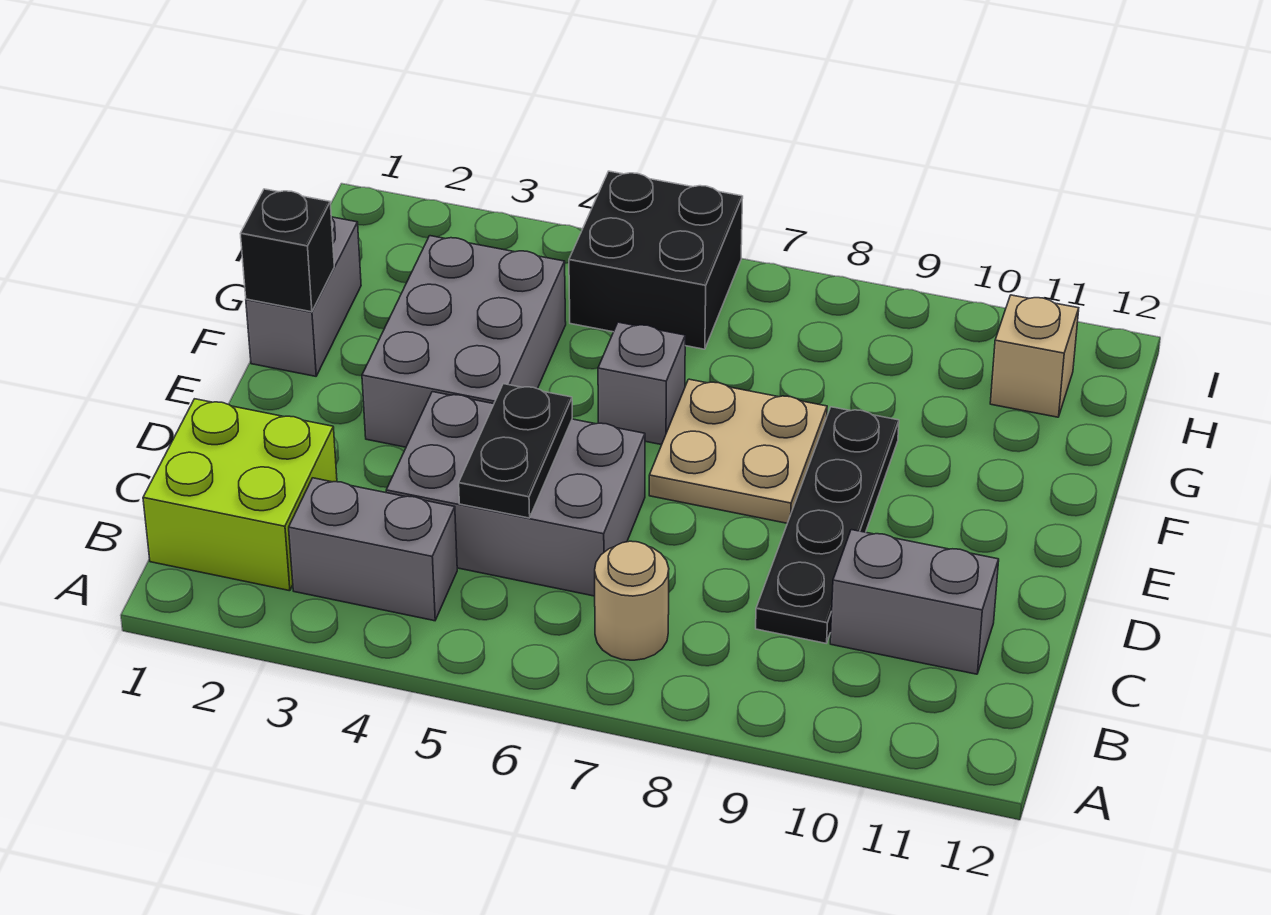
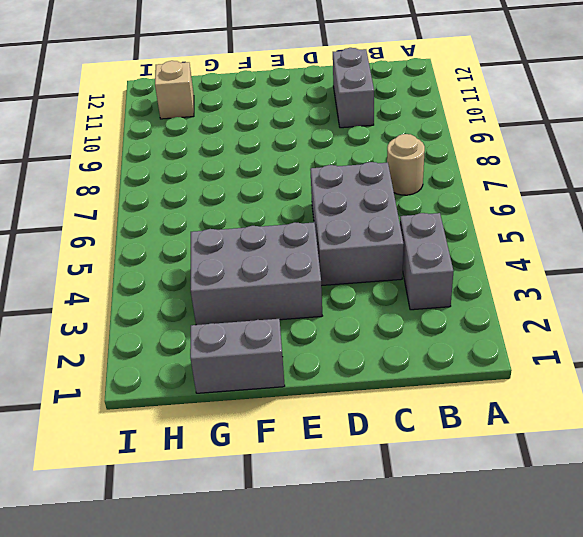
none -> lime brick B1:C2 level 1
none -> black plate C9:F9 level 1
none -> tan plate E7:F8 level 1

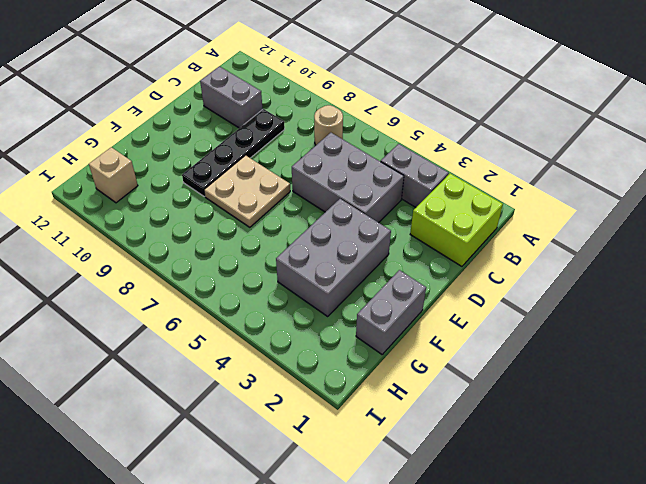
none -> grey brick F6 level 1
none -> black brick H5:I6 level 1
none -> black plate C5:D5 level 2

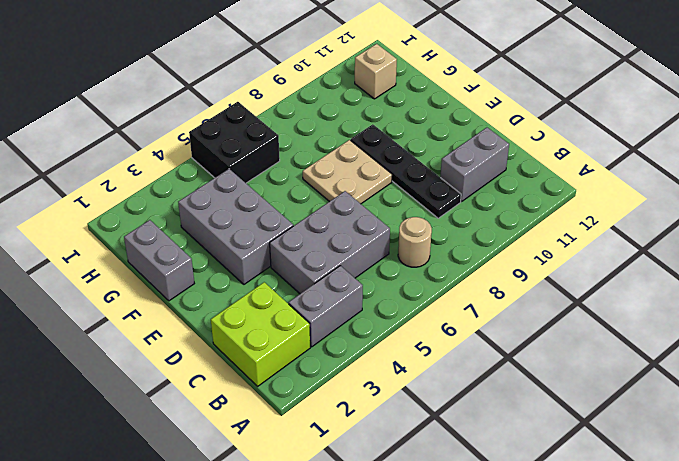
none -> grey brick F6 level 1
none -> black plate C5:D5 level 2
none -> black brick F1 level 2

